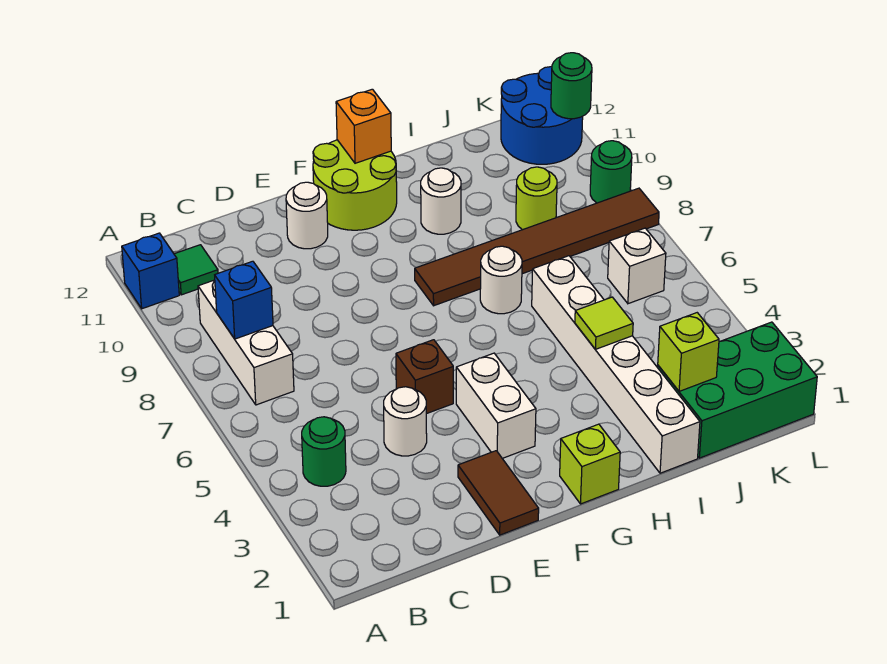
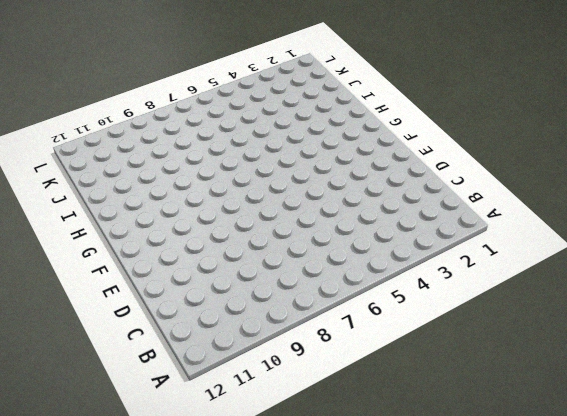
none -> blue brick A11 level 1
none -> green round brick B4 level 1
none -> white brick B7:B9 level 1

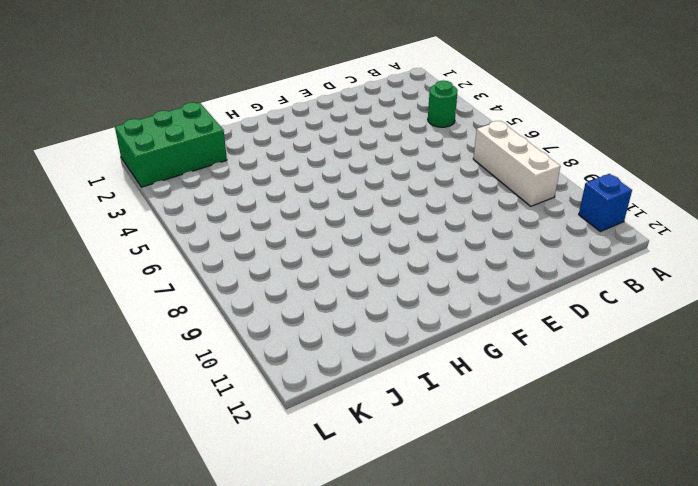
none -> green tile B11 level 1
none -> white round brick D4 level 1
none -> brown tile E1:E2 level 1

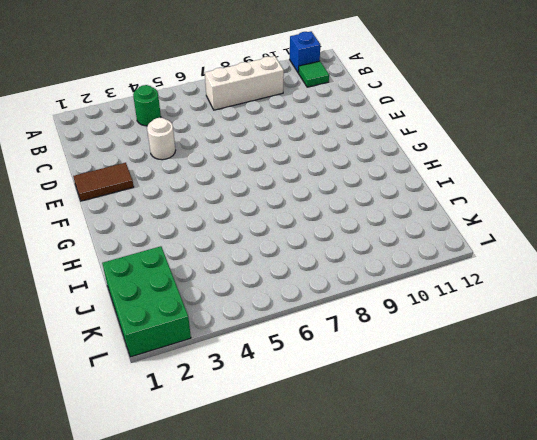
none -> brown brick E5 level 1
none -> white round brick E11 level 1
none -> white brick F3:F4 level 1

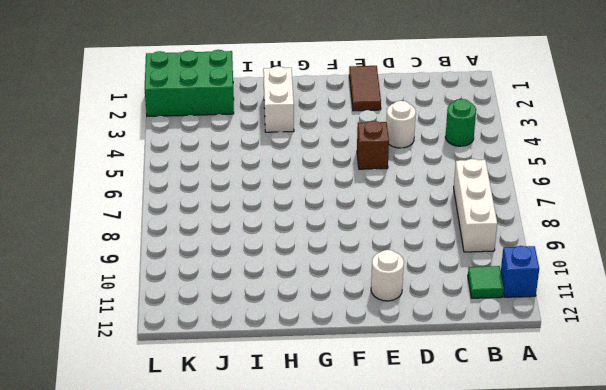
white brick H2:H3 level 1 -> white brick F3:F4 level 1
none -> lime round brick F11:G12 level 1
none -> lime brick G1 level 1
none -> brown tile G8:L8 level 1

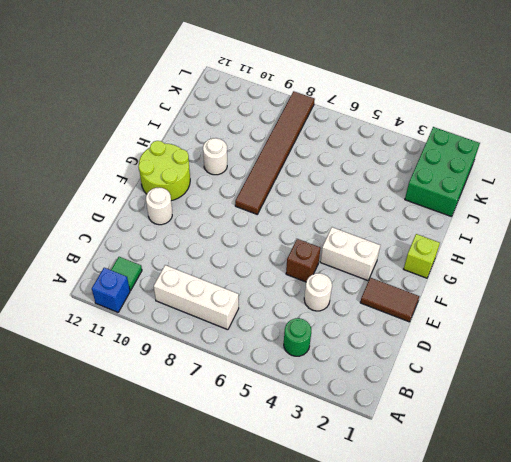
none -> white round brick H7 level 1
none -> white brick I1:I6 level 1
none -> lime round brick J9 level 1

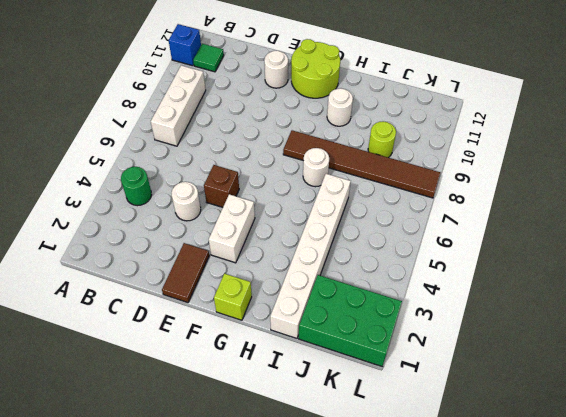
none -> white brick K6 level 1
none -> blue round brick K11:L12 level 1
none -> green round brick L9 level 1

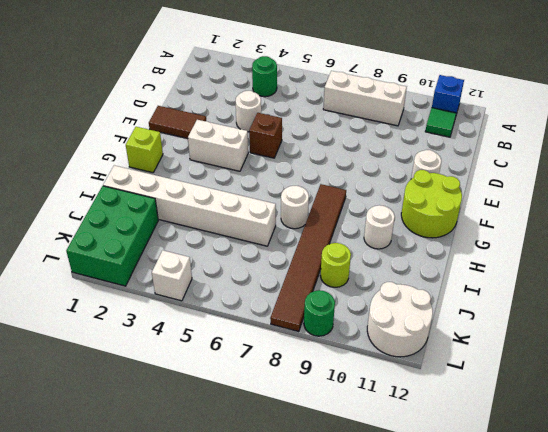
white round brick K11:L12 level 1 -> blue round brick K11:L12 level 1
white brick L4 level 1 -> white brick K6 level 1
none -> blue brick B8 level 2
none -> orange brick G12 level 2
none -> lime tile I4 level 2

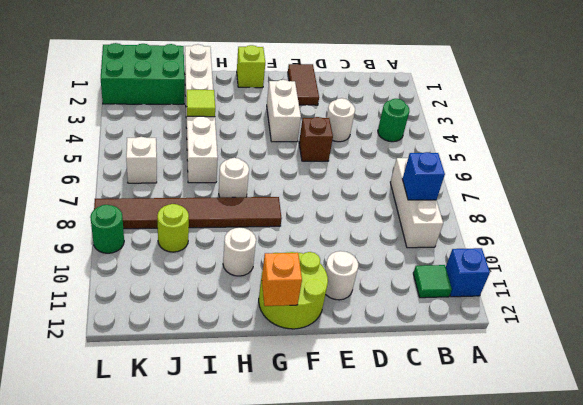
none -> blue round brick K11:L12 level 1
none -> lime brick J2 level 2
none -> green round brick L11 level 2

